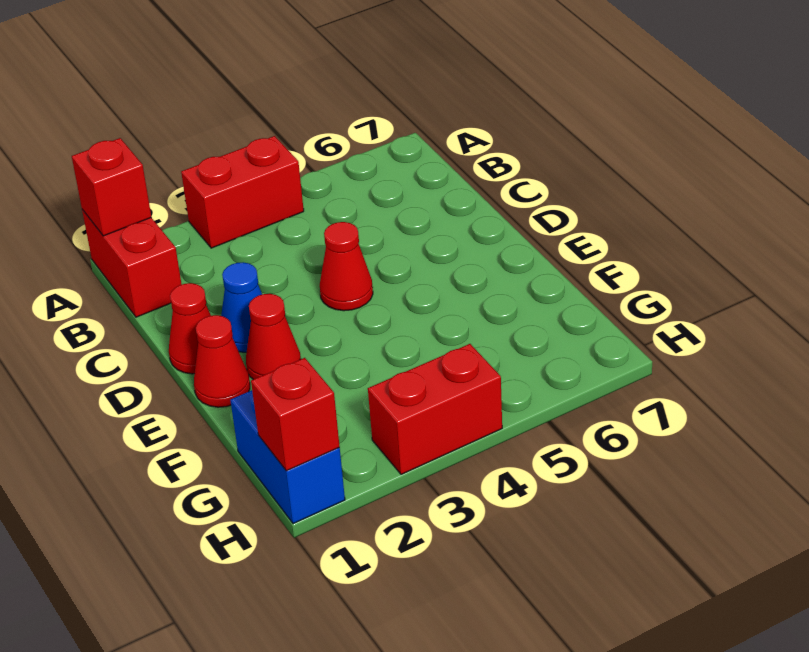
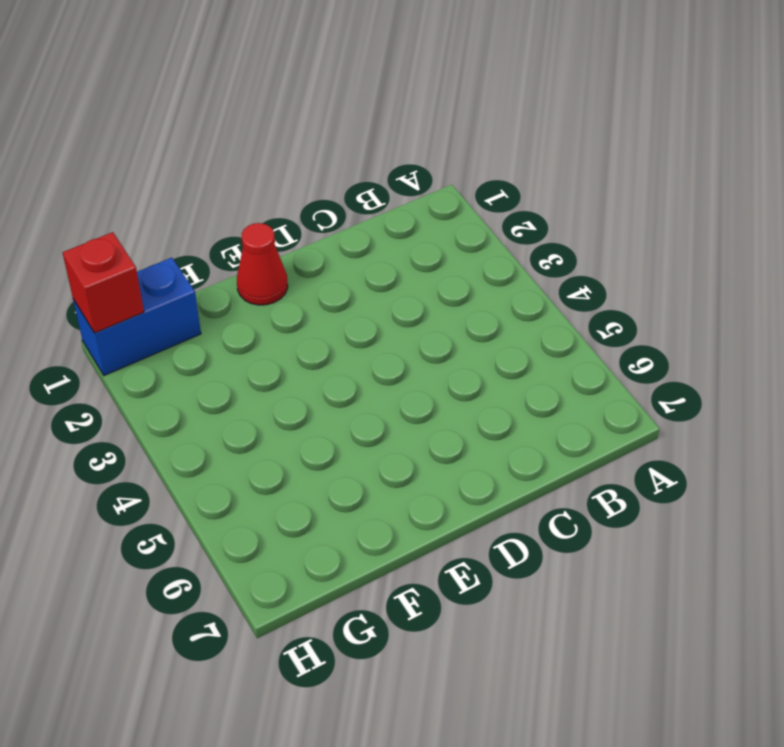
none -> red brick A1:B1 level 1
none -> red brick A3:A4 level 1

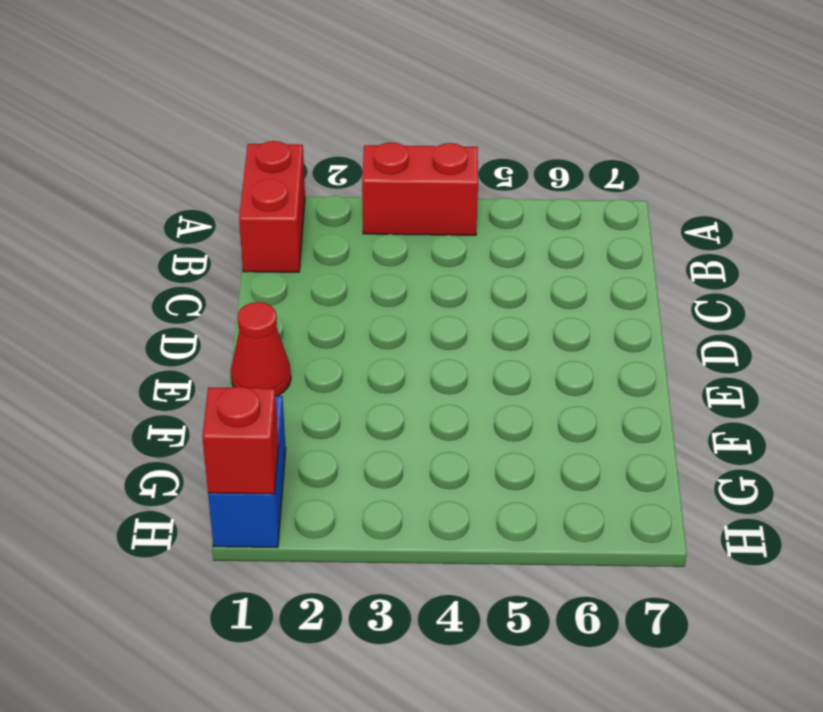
none -> red cone D1 level 1
none -> blue cone D2 level 1

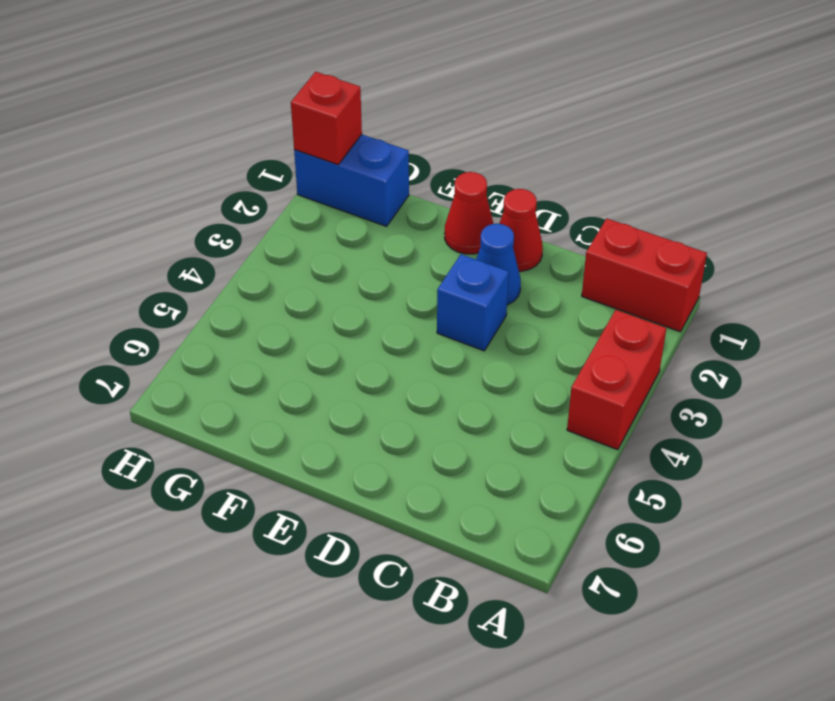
blue brick D3 level 1 -> none
none -> red cone D4 level 1
none -> red cone E2 level 1

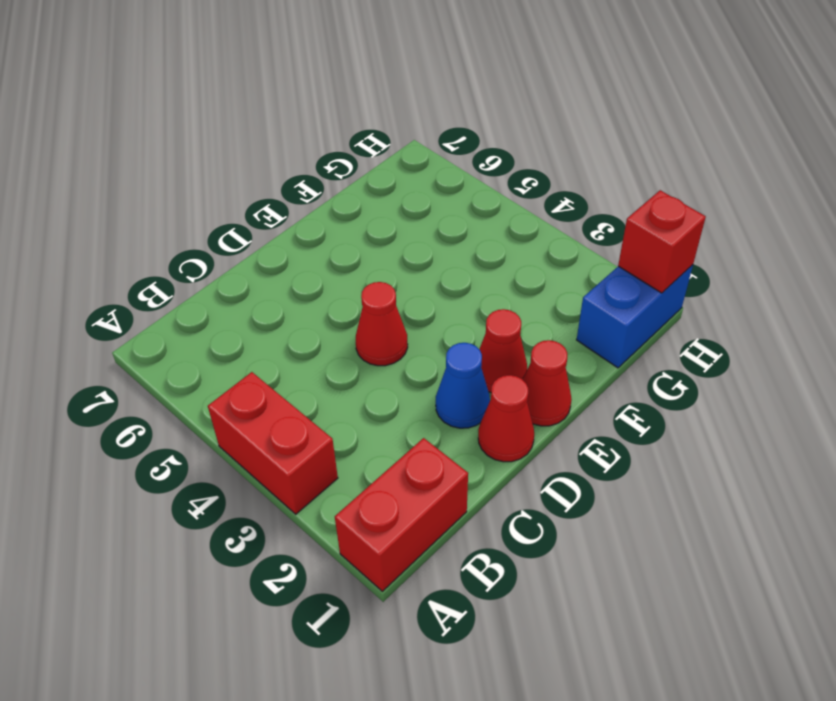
none -> red brick H3:H4 level 1
none -> red brick A1 level 2

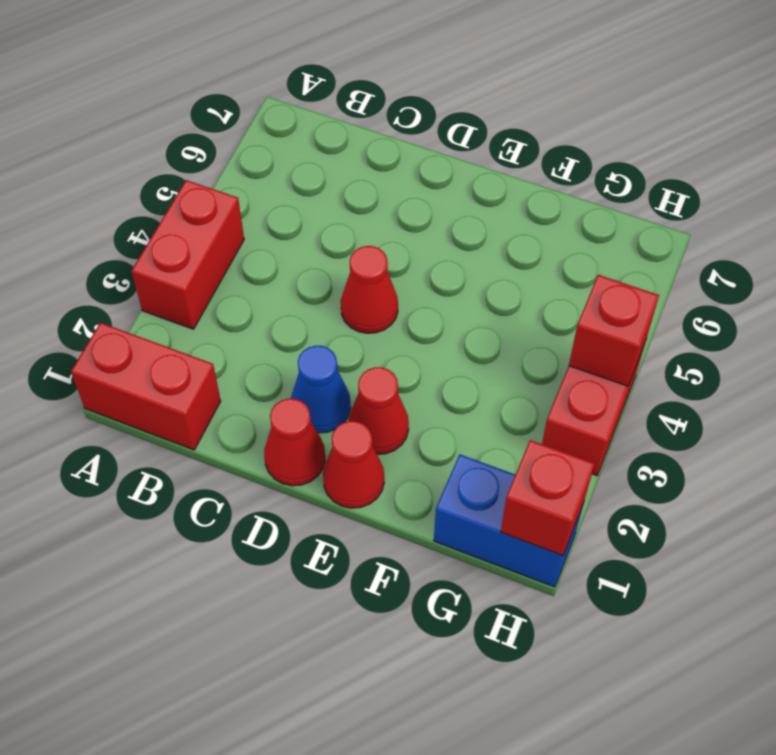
red brick H4 level 2 -> red brick A1 level 2

